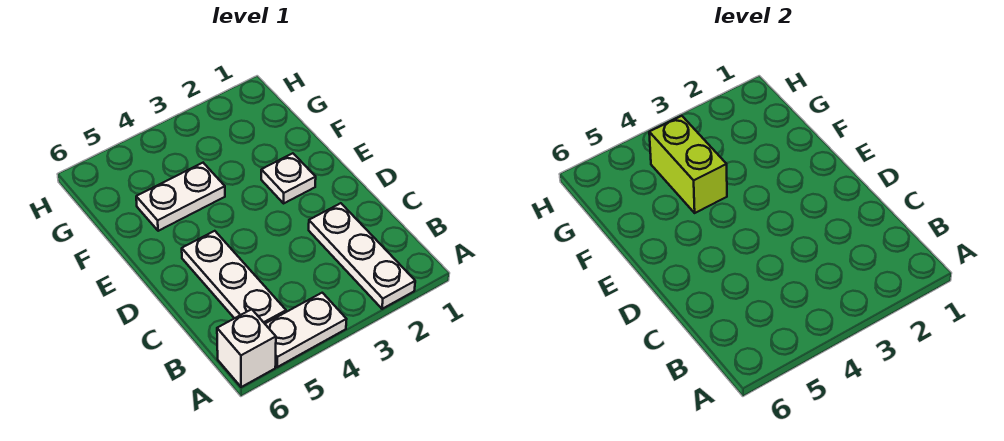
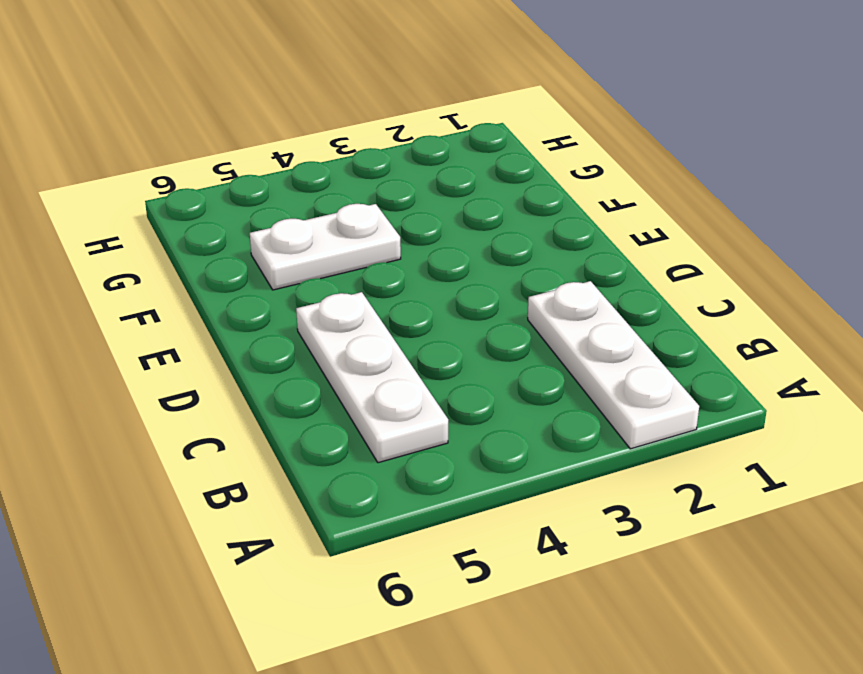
none -> white plate A4:A5 level 1
none -> white brick A6 level 1

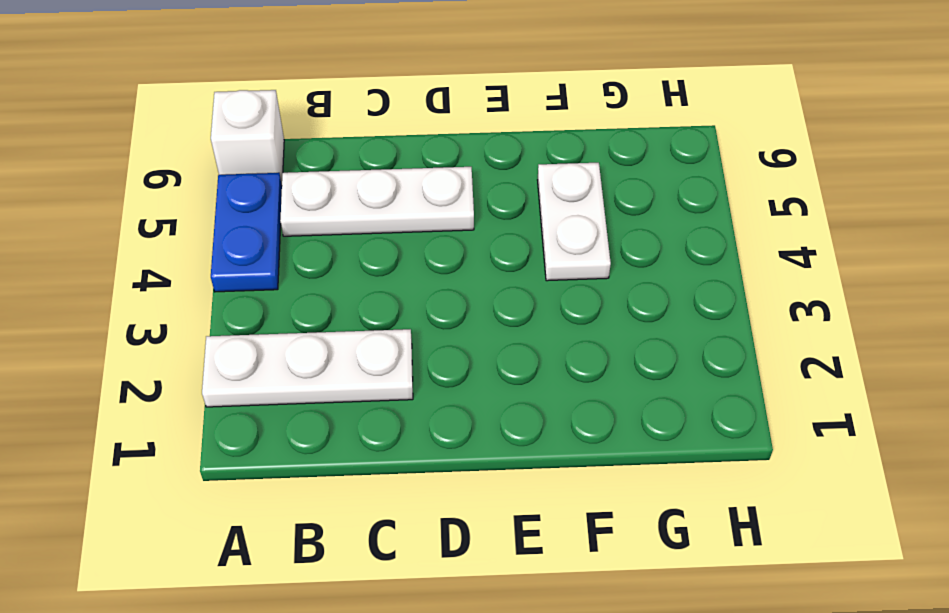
blue plate A4:A5 level 1 -> white plate A4:A5 level 1
none -> white plate E2 level 1
none -> lime brick F4:G4 level 2

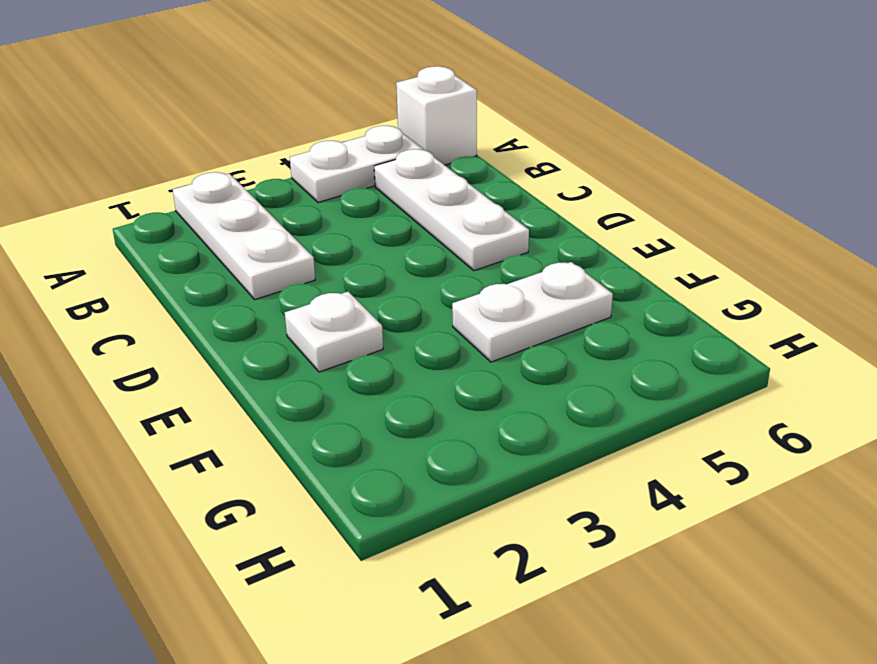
none -> lime brick F4:G4 level 2

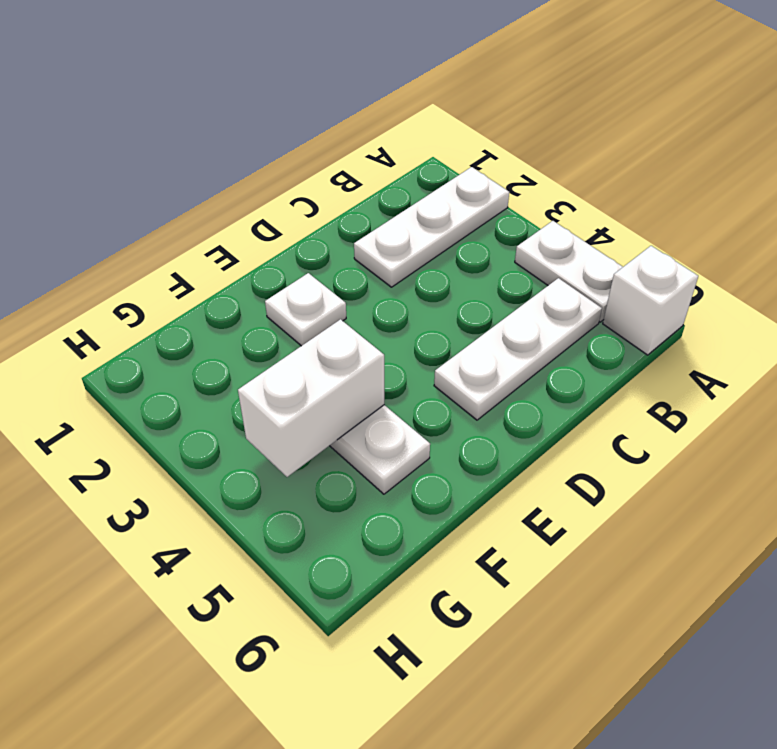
white brick F4:G4 level 2 -> lime brick F4:G4 level 2

